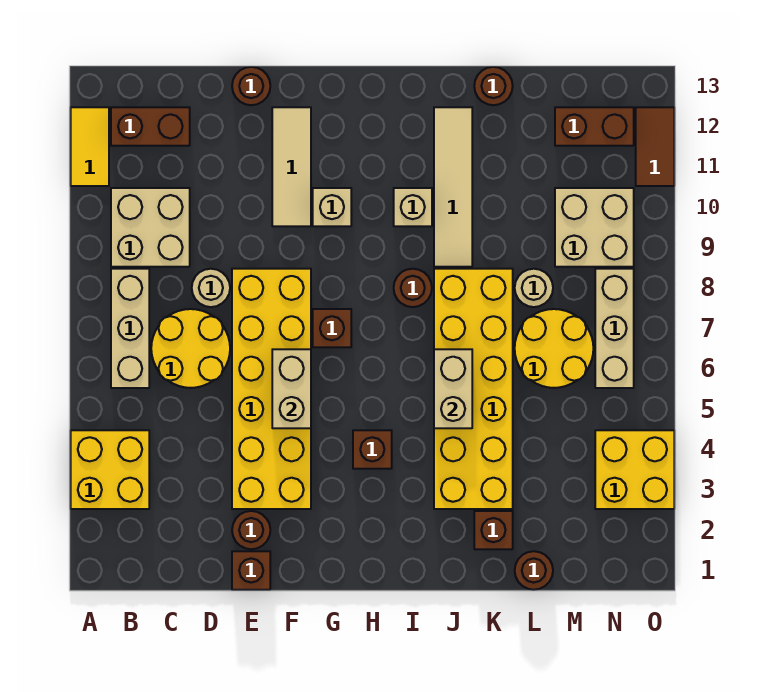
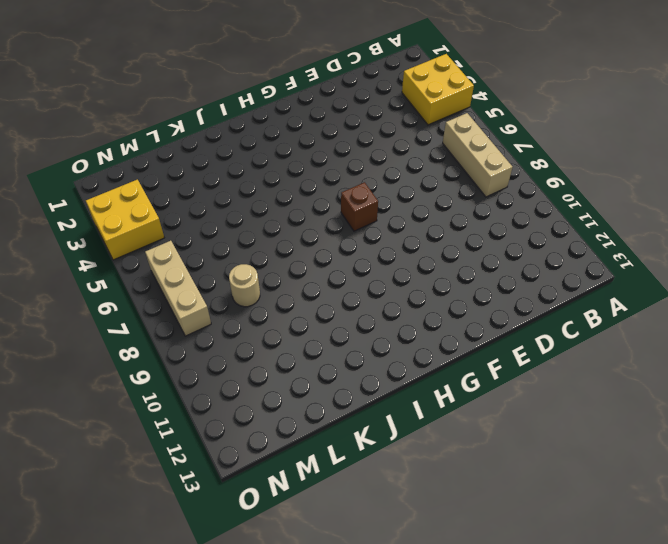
none -> yellow tile A11:A12 level 1
none -> tan brick B9:C10 level 1
none -> brown brick B12:C12 level 1
none -> yellow round brick C6:D7 level 1

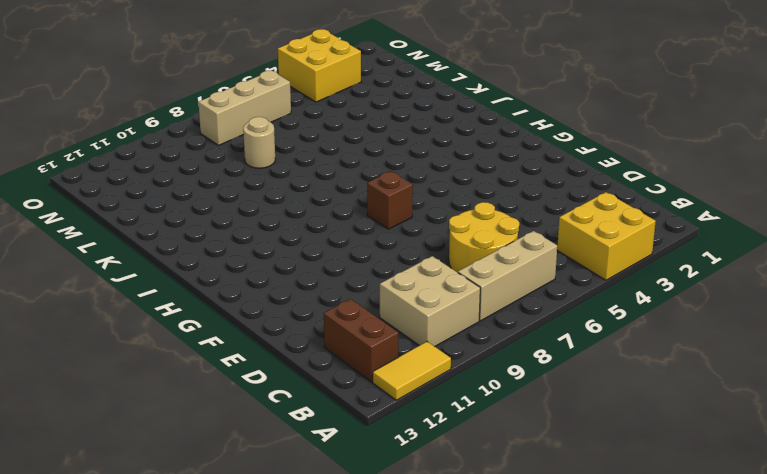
none -> tan round brick D8 level 1
none -> brown brick E1 level 1
none -> brown round brick E2 level 1
none -> yellow brick E3:F8 level 1

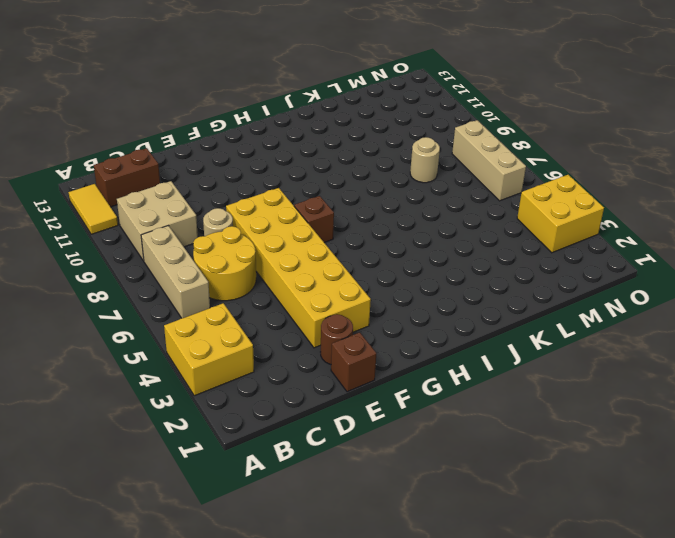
none -> brown round brick E13 level 1
none -> tan tile F10:F12 level 1
none -> tan brick G10 level 1
none -> brown brick H4 level 1

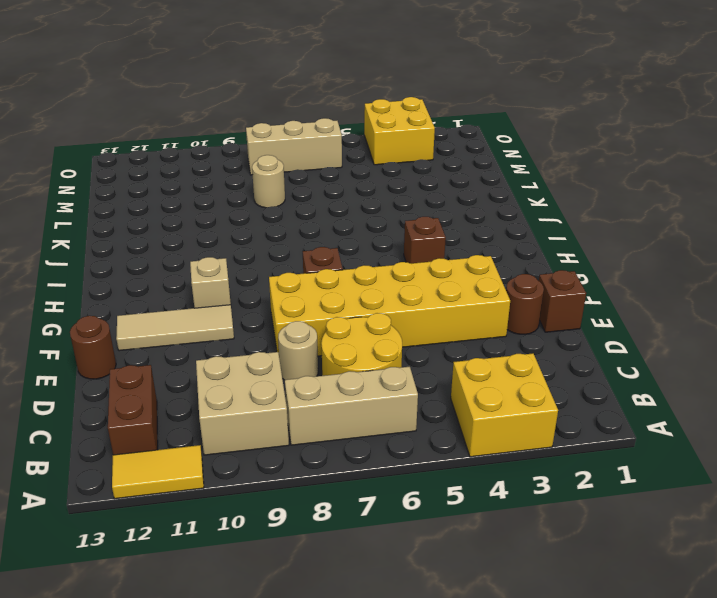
none -> brown round brick I8 level 1
none -> tan brick I10 level 1
none -> yellow brick J3:K8 level 1
none -> tan tile J9:J12 level 1

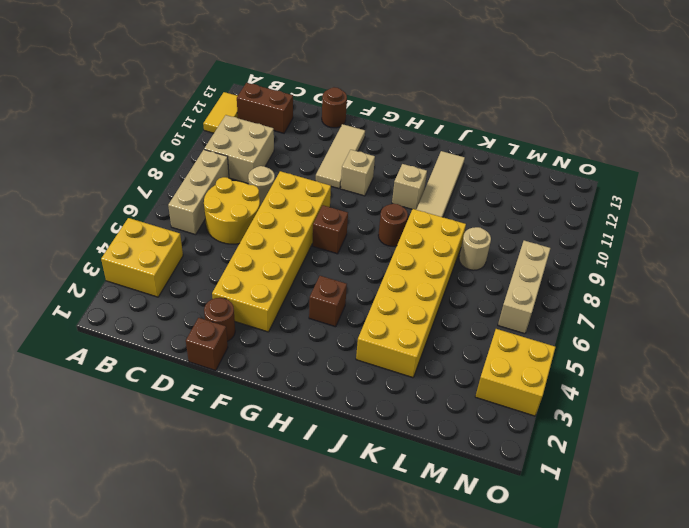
none -> brown brick K2 level 1
none -> brown round brick K13 level 1
none -> brown round brick L1 level 1
none -> yellow round brick L6:M7 level 1

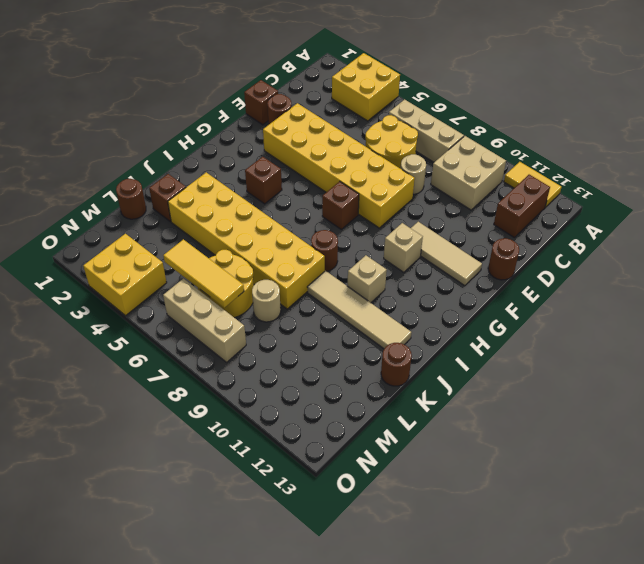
yellow tile M5:M7 level 2 -> none
none -> tan brick M9:N10 level 1
none -> brown brick M12:N12 level 1
none -> brown tile O11:O12 level 1
none -> tan brick F5:F6 level 2

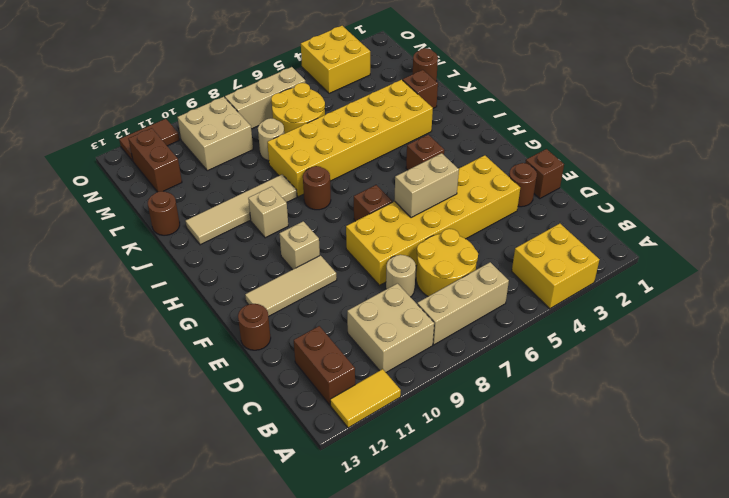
none -> tan brick J5:J6 level 2

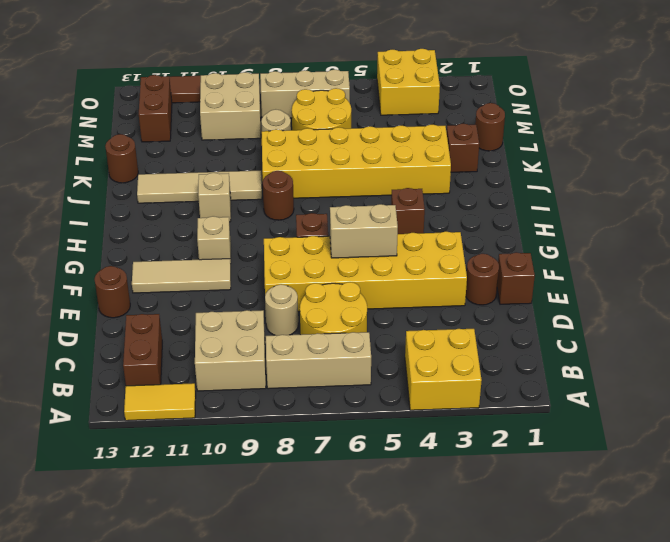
none -> tan brick J5:J6 level 2

